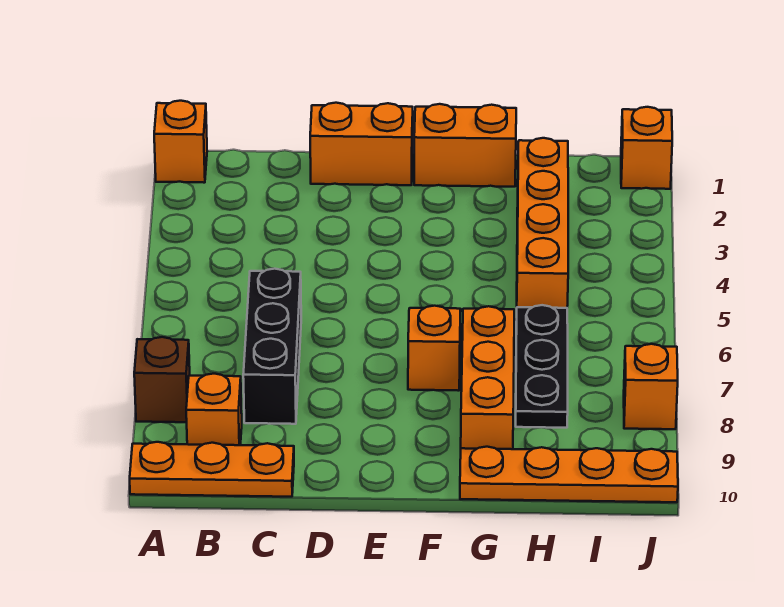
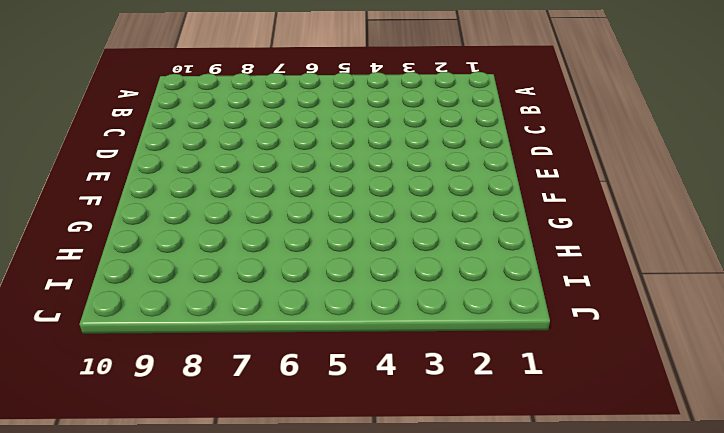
none -> orange brick A1 level 1
none -> brown brick A8 level 1
none -> orange plate A10:C10 level 1

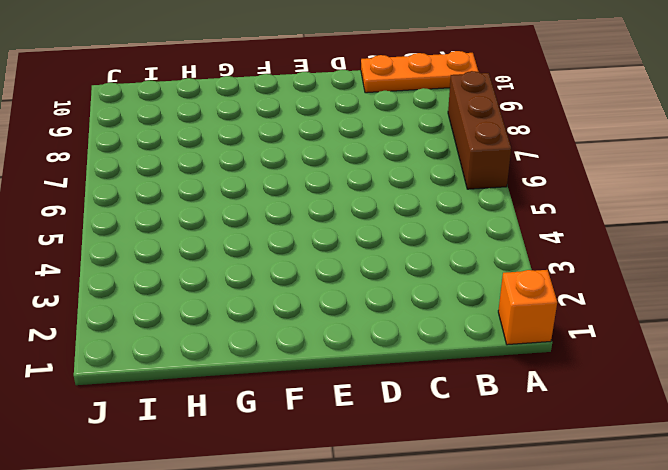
brown brick A6:A8 level 1 -> brown brick A8 level 1
none -> orange brick B9 level 1
none -> black brick C6:C8 level 1
none -> orange brick D1:E1 level 1

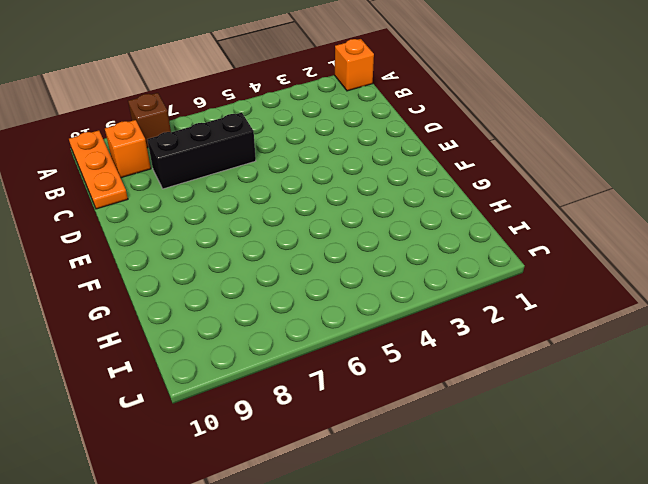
none -> orange brick D1:E1 level 1
none -> orange brick F1:G1 level 1
none -> orange brick F7 level 1

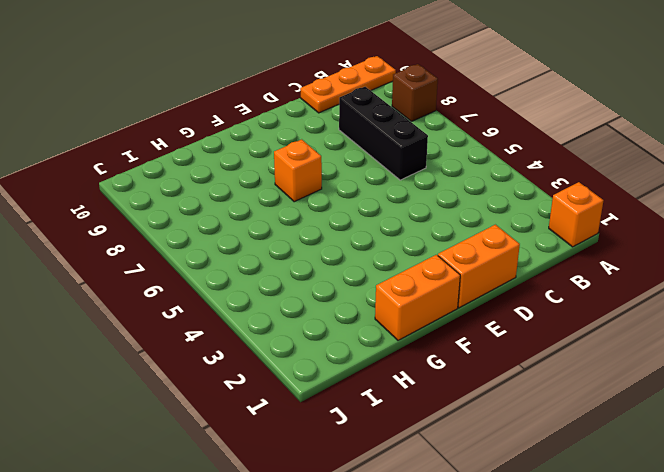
none -> orange brick B9 level 1
none -> orange brick G7:G9 level 1
none -> orange plate G10:J10 level 1

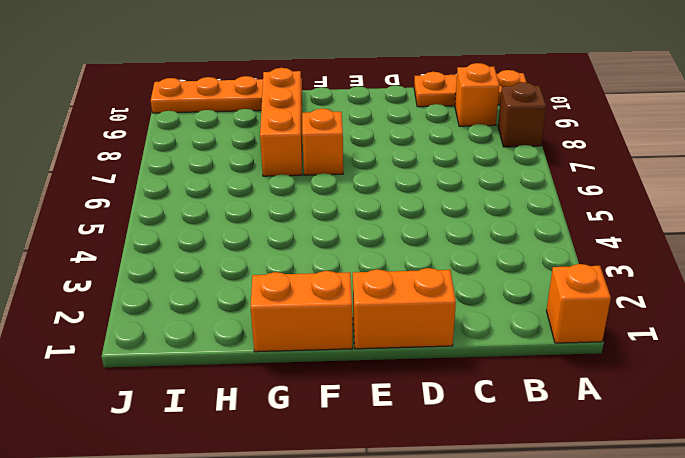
none -> black brick C6:C8 level 1
none -> orange brick H2:H5 level 1
none -> black plate H6:H8 level 1

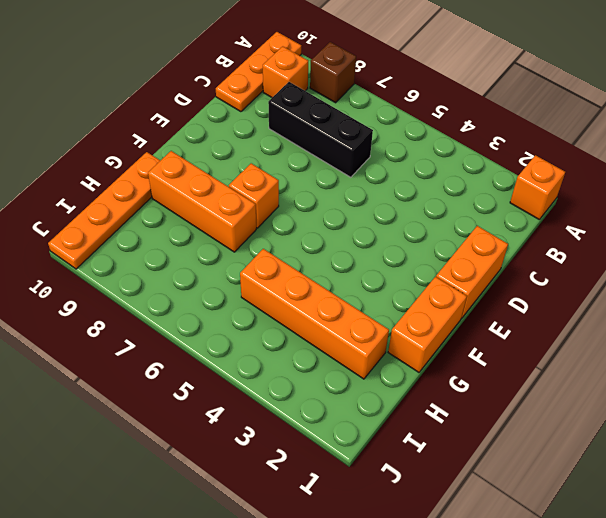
none -> black plate H6:H8 level 1
none -> orange brick J1 level 1
none -> orange brick J8 level 1

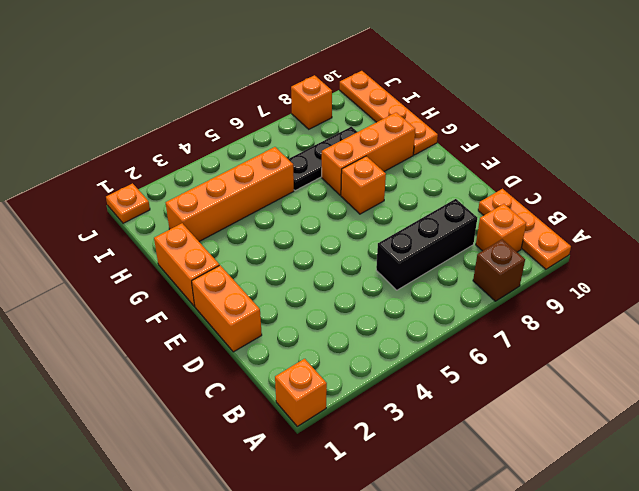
orange plate J1 level 1 -> orange brick J1 level 1

